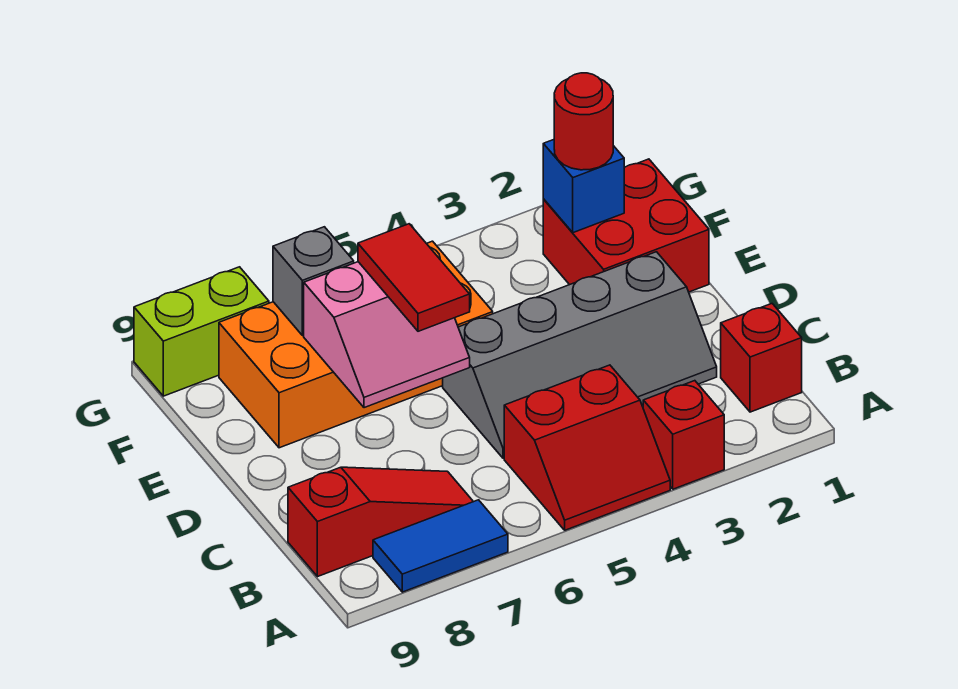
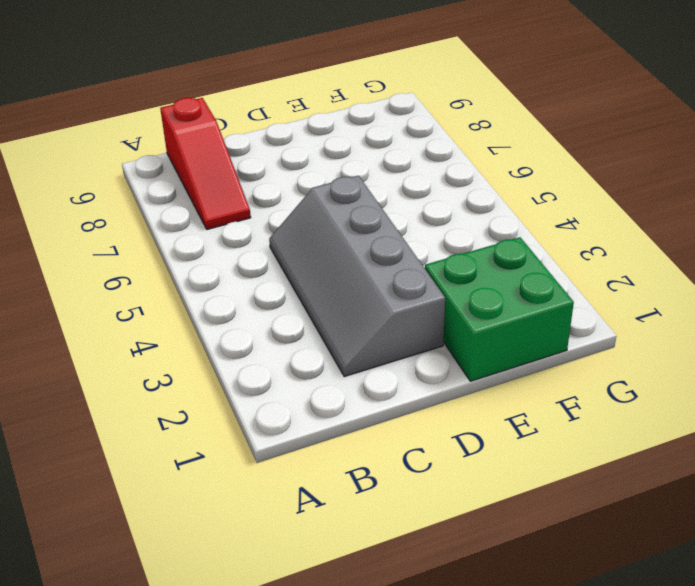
green brick E1:F2 level 1 -> red brick E1:F2 level 1
none -> red brick A3 level 1
none -> red slope A4:B5 level 1 top B
none -> blue tile A7:A8 level 1

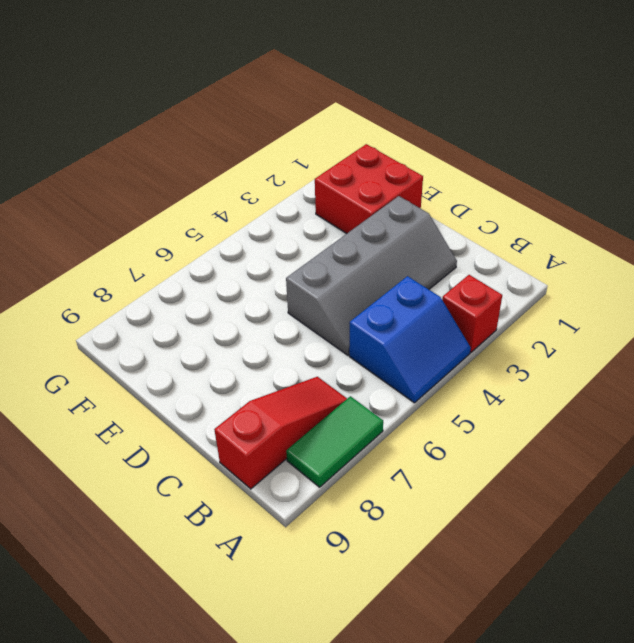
blue slope A4:B5 level 1 top B -> red slope A4:B5 level 1 top B
green tile A7:A8 level 1 -> blue tile A7:A8 level 1
none -> red brick B1 level 1
none -> orange brick E5:F8 level 1
none -> lime brick G8:G9 level 1

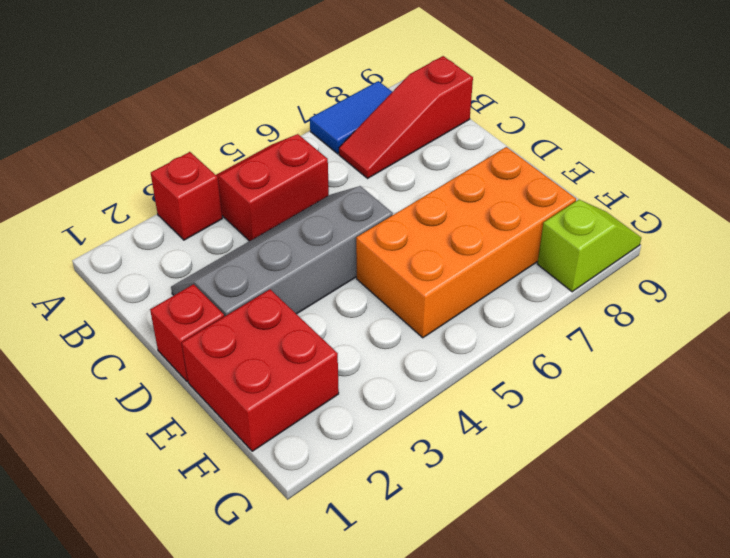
red brick D1 level 1 -> red brick B1 level 1
lime slope G8:G9 level 1 top 8 -> lime brick G8:G9 level 1
none -> pink slope D6:E7 level 2 top E
none -> blue brick F2 level 2
none -> grey brick F7 level 2

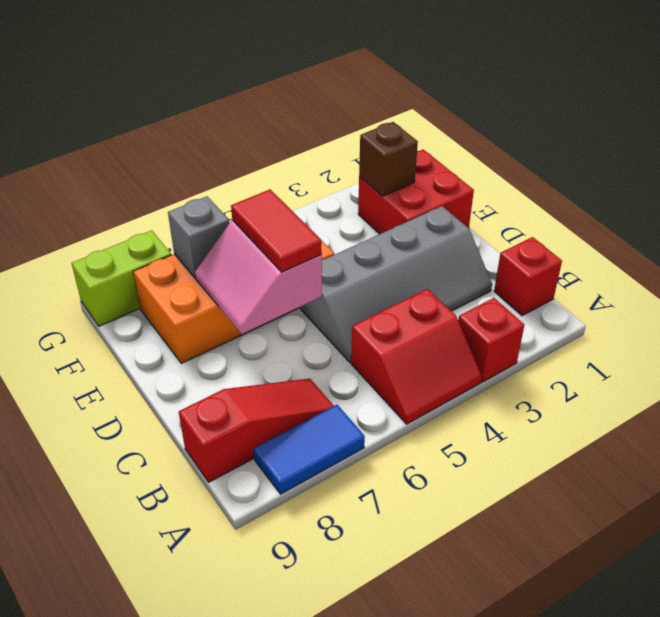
pink slope D6:E7 level 2 top 6 -> pink slope D6:E7 level 2 top E
brown brick F2 level 2 -> blue brick F2 level 2
none -> red round brick F2 level 3

